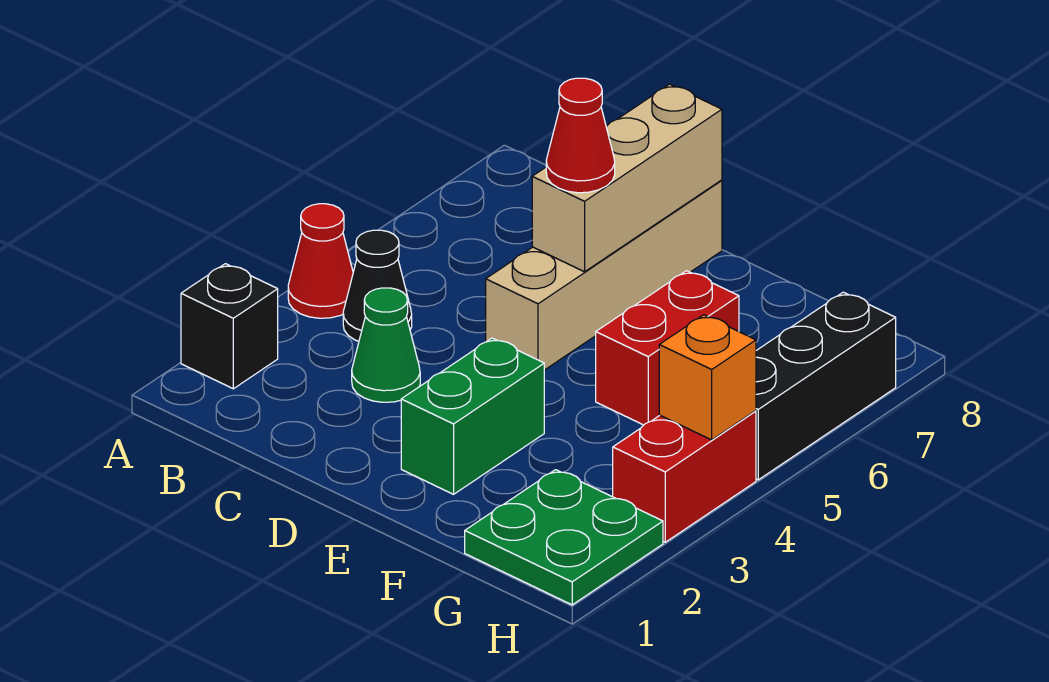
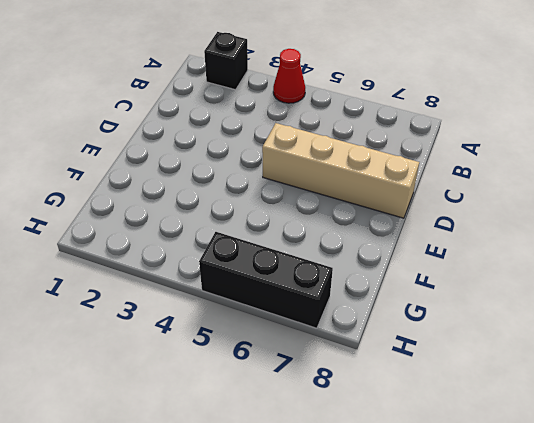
none -> black cone B4 level 1
none -> green cone C3 level 1
none -> green brick E2:E3 level 1

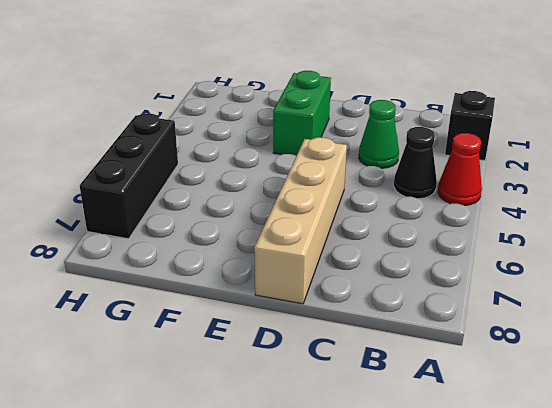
none -> red brick F5:F6 level 1
none -> green plate G1:H2 level 1
none -> red brick H3:H4 level 1

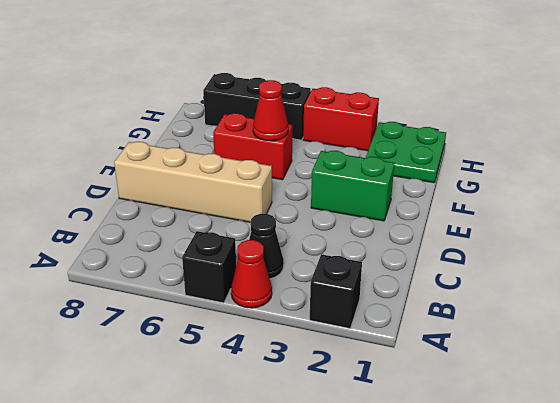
black brick A5 level 1 -> none
red cone F5 level 2 -> red cone D6 level 3
none -> green cone C3 level 1
none -> tan brick D6:D8 level 2
none -> orange brick H4 level 2

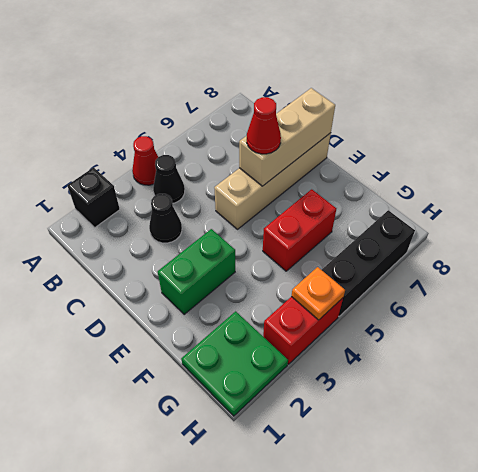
black cone C3 level 1 -> green cone C3 level 1
orange plate H4 level 2 -> orange brick H4 level 2

